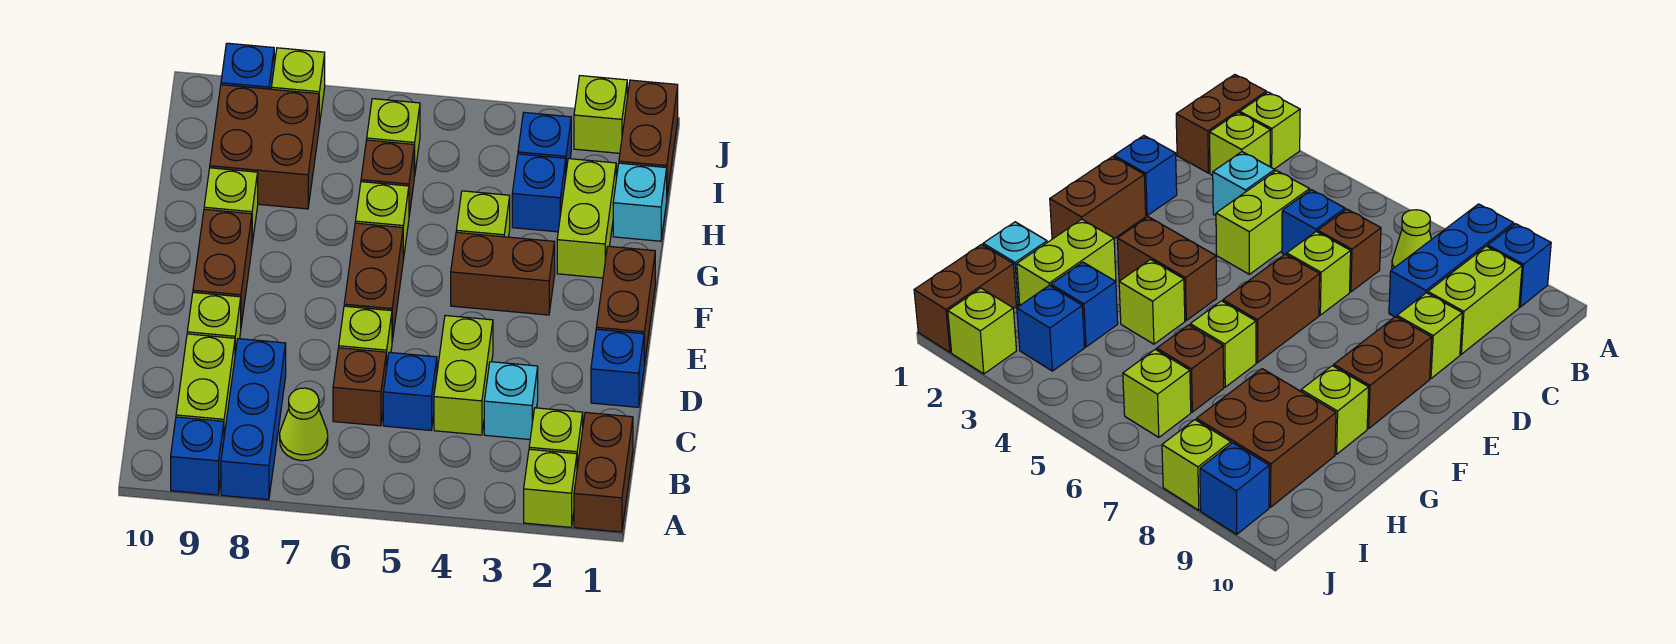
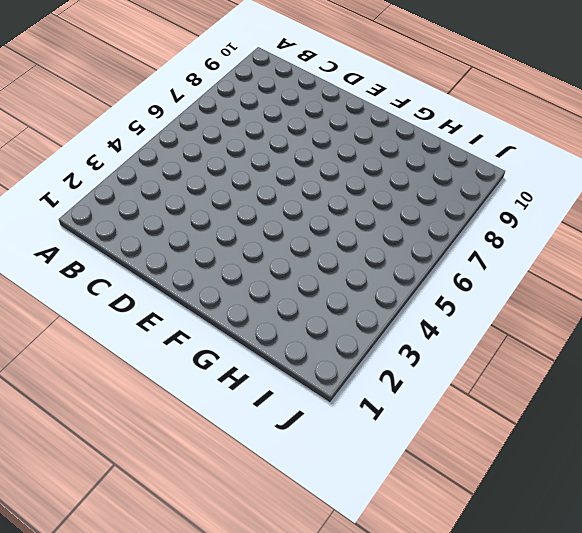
none -> brown brick A1:B1 level 1
none -> lime brick A2 level 1
none -> blue brick A8:C8 level 1
none -> blue brick A9 level 1

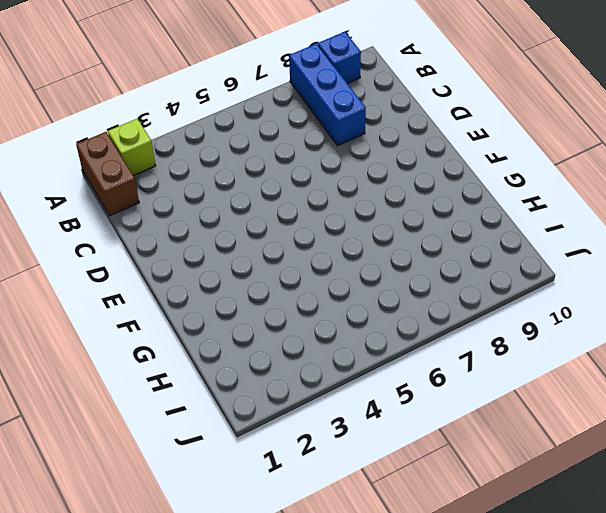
none -> lime brick B2 level 1
none -> lime cone B7 level 1
none -> lime brick B9:C9 level 1
none -> cyan brick C3 level 1

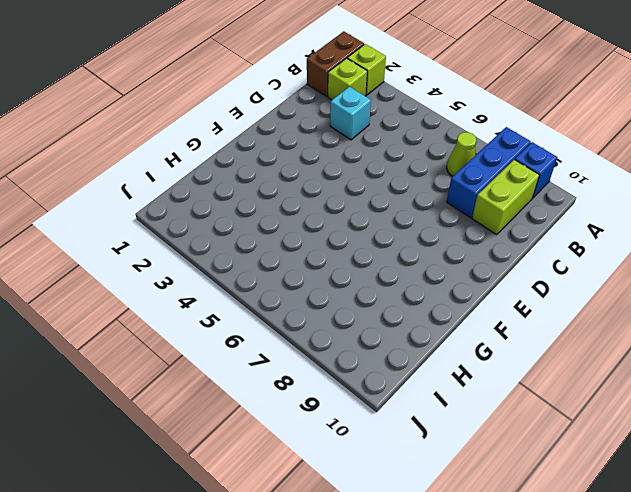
none -> lime brick C4:D4 level 1
none -> blue brick C5 level 1
none -> brown brick C6 level 1
none -> blue brick D1 level 1

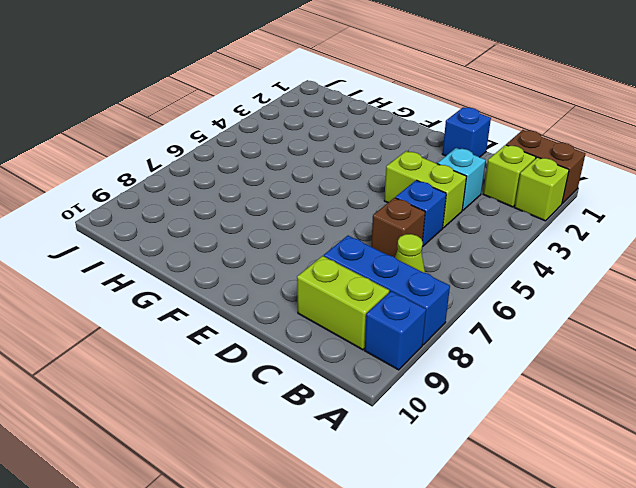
none -> lime brick D6 level 1
none -> lime brick D9 level 1
none -> brown brick E1:F1 level 1
none -> brown brick E6:F6 level 1

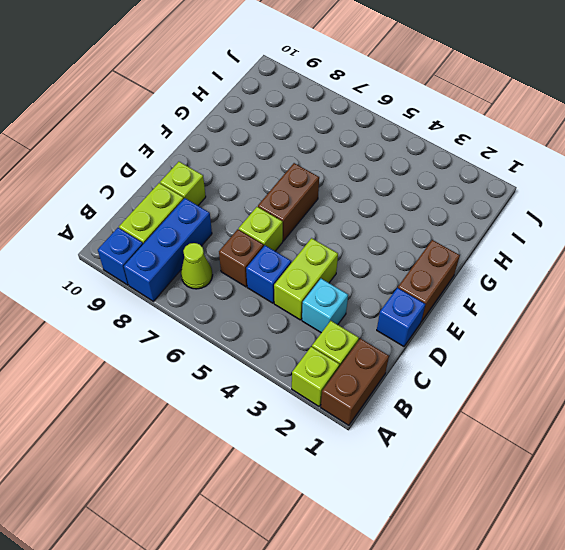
none -> brown brick E9:F9 level 1
none -> brown brick F3:F4 level 1
none -> lime brick G2:H2 level 1
none -> lime brick G4 level 1

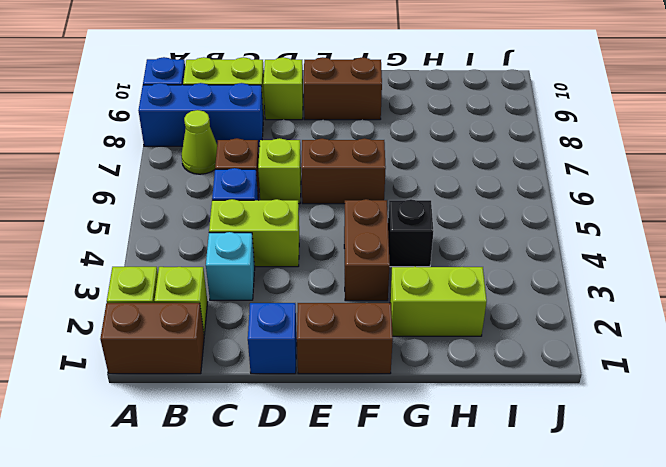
black brick G4 level 1 -> lime brick G4 level 1
none -> lime brick G6 level 1
none -> lime brick G9 level 1
none -> cyan brick H1 level 1
none -> blue brick H3 level 1

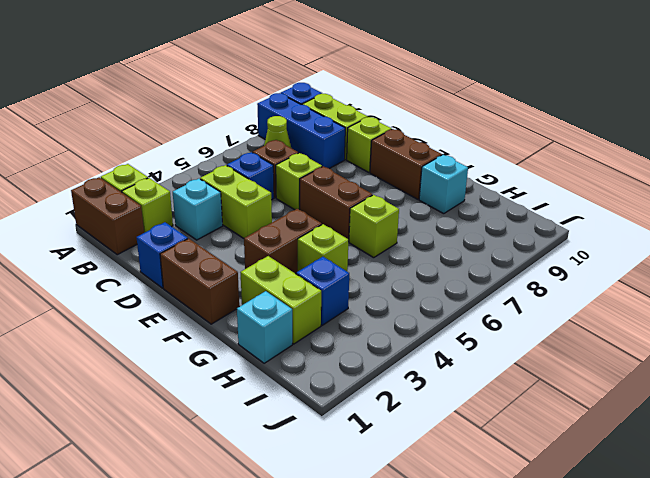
cyan brick G9 level 1 -> lime brick G9 level 1
none -> brown brick H6 level 1
none -> brown brick H8:I9 level 1
none -> brown brick I1:J1 level 1
none -> blue brick I3 level 1

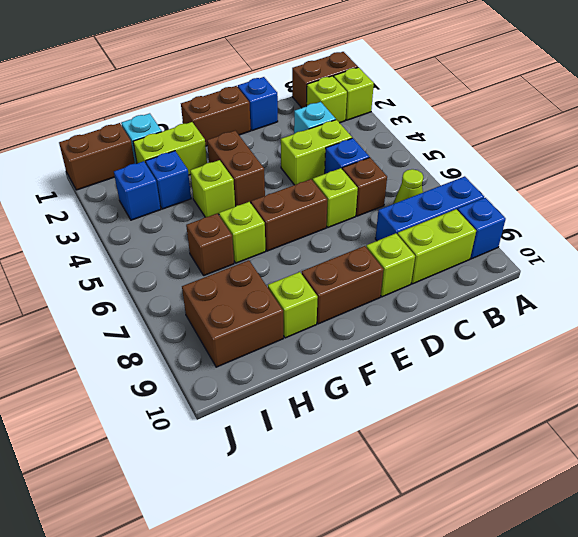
none -> lime brick I6 level 1
none -> lime brick J2 level 1
none -> lime brick J8 level 1
none -> blue brick J9 level 1

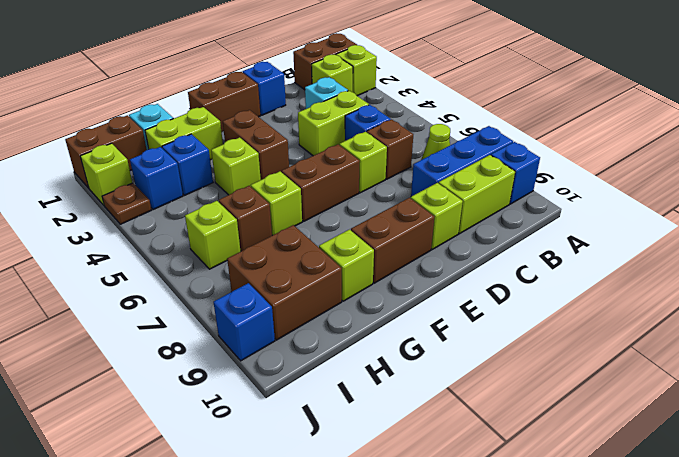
brown plate J3 level 1 -> none
none -> lime brick J8 level 1

